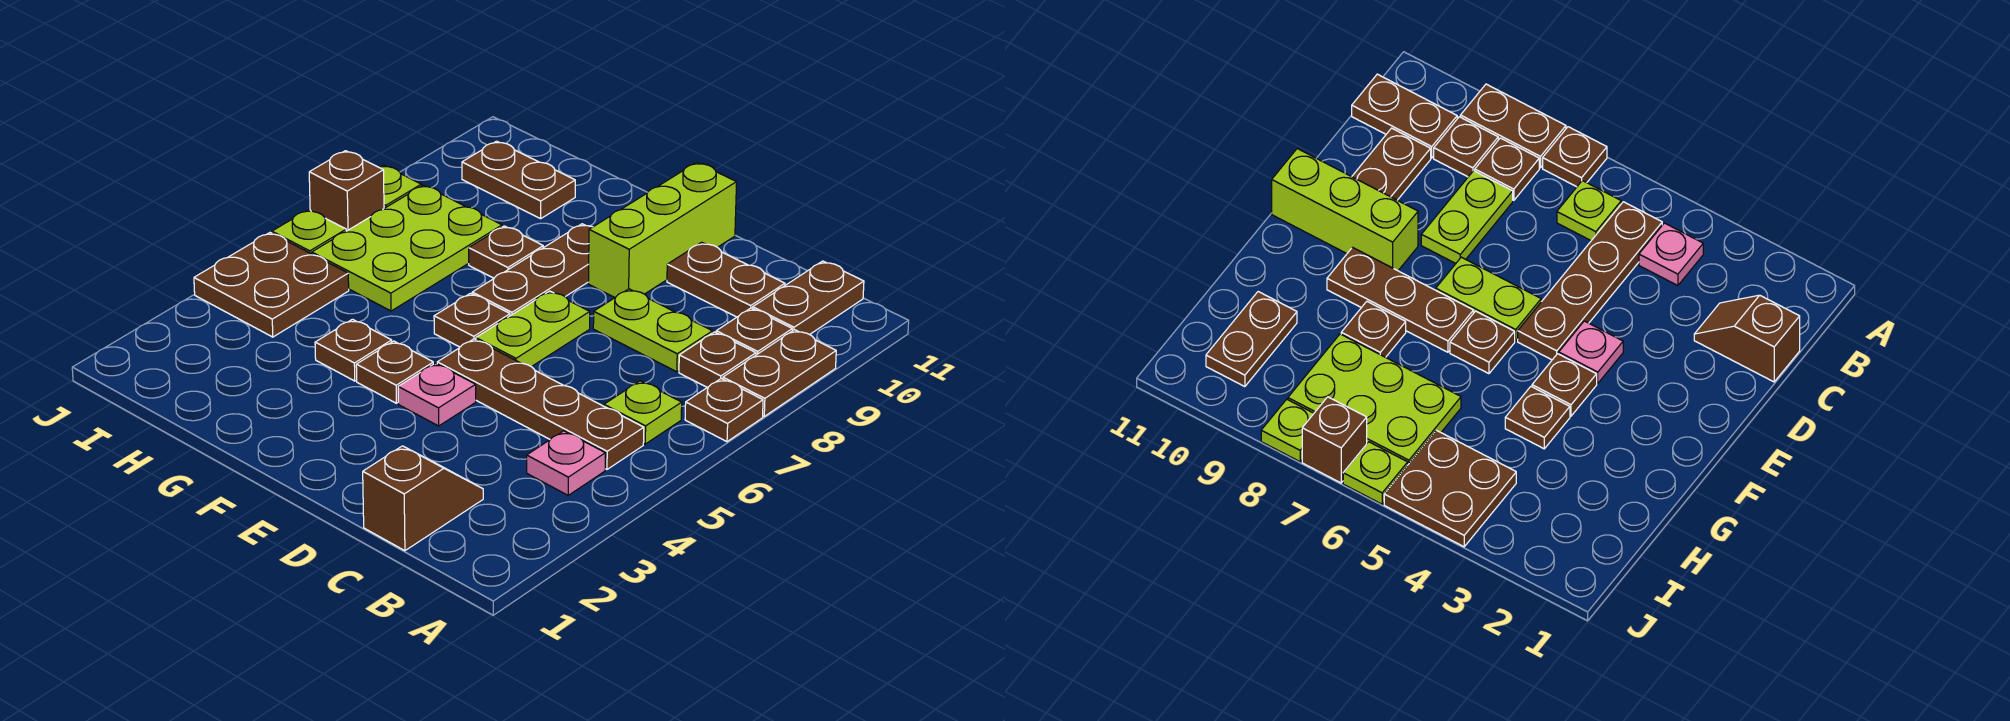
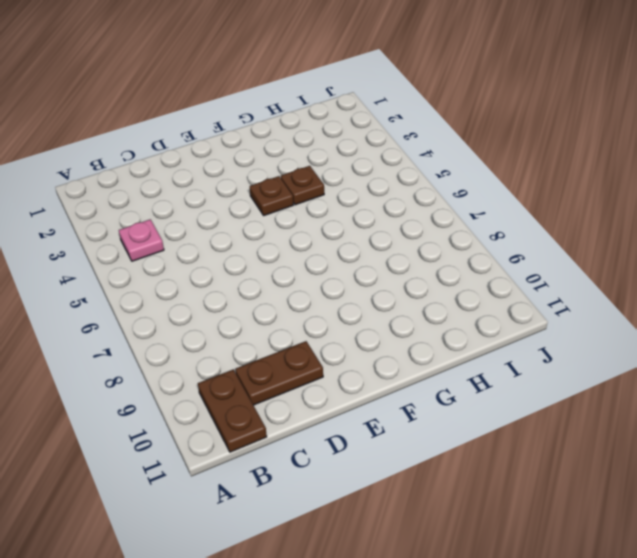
none -> brown plate A7 level 1
none -> brown plate A8:A9 level 1
none -> brown plate B5:E5 level 1

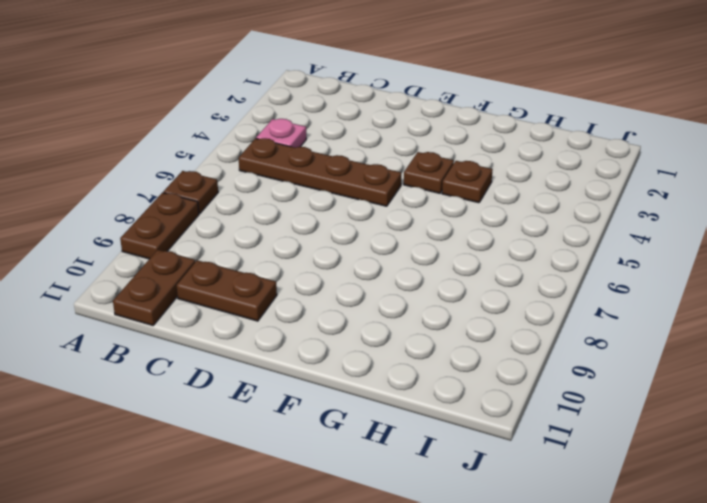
none -> lime plate B6 level 1
none -> brown plate B8 level 1
none -> brown plate B9 level 1

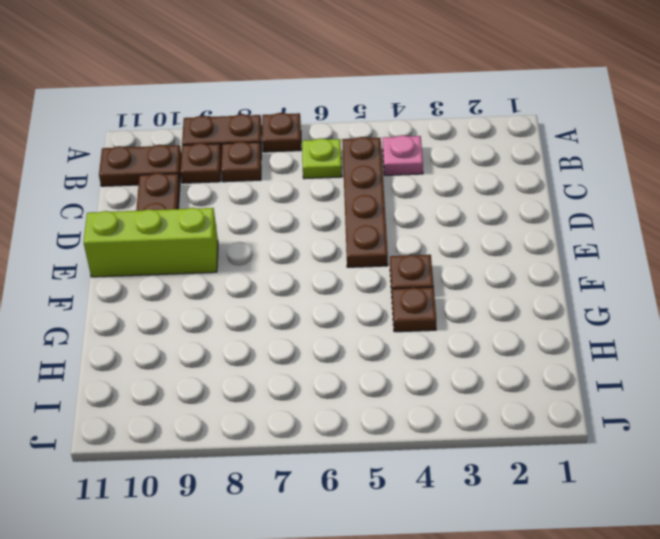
none -> brown slope C1:C2 level 1 top 1
none -> lime plate C8:D8 level 1
none -> pink plate E4 level 1

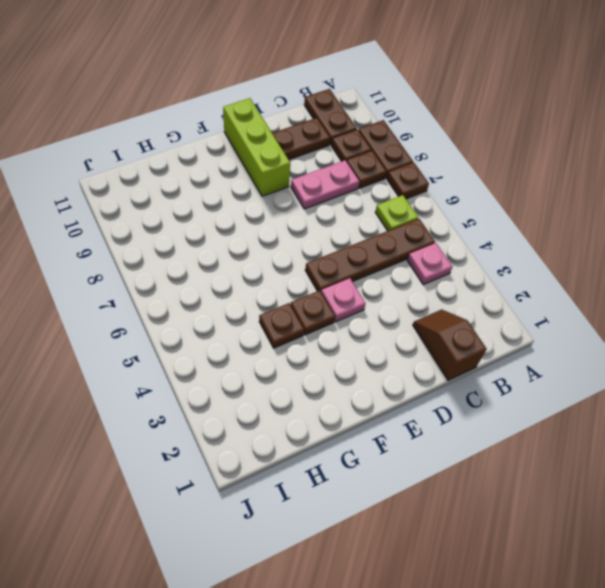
pink plate C8:D8 level 1 -> lime plate C8:D8 level 1
none -> lime plate E6:E7 level 1
none -> brown plate F6 level 1
none -> brown plate F7:F9 level 1

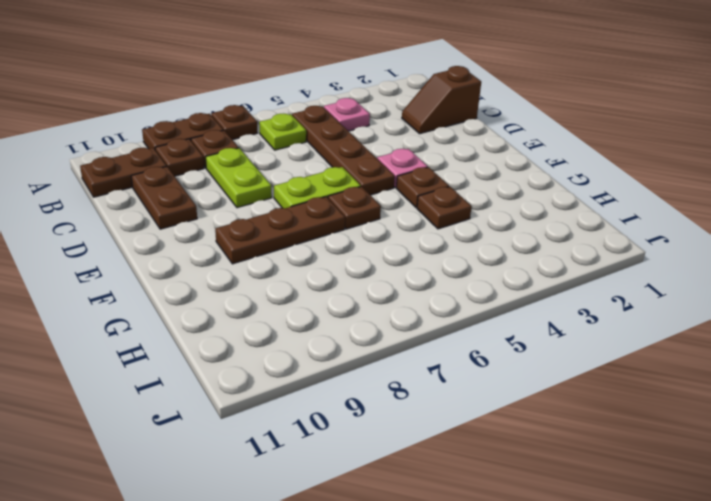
none -> lime brick E9:E11 level 1
none -> brown plate G8 level 1
none -> lime plate H6:I8 level 1

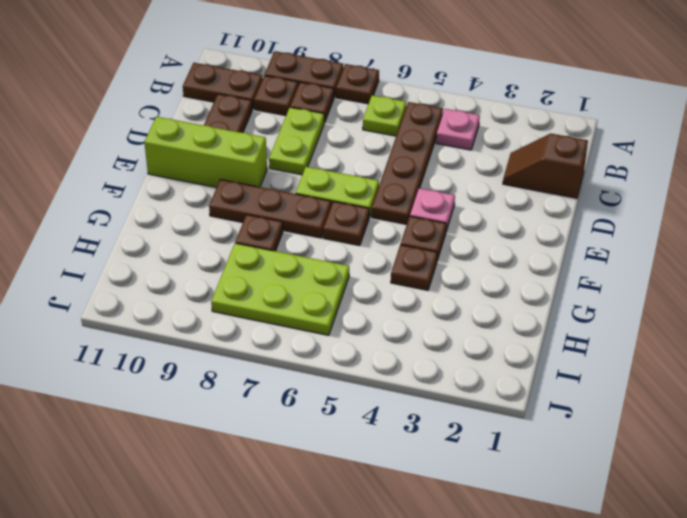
none -> brown plate H10:I10 level 1
none -> brown plate I4:J5 level 1
none -> lime plate J6 level 1

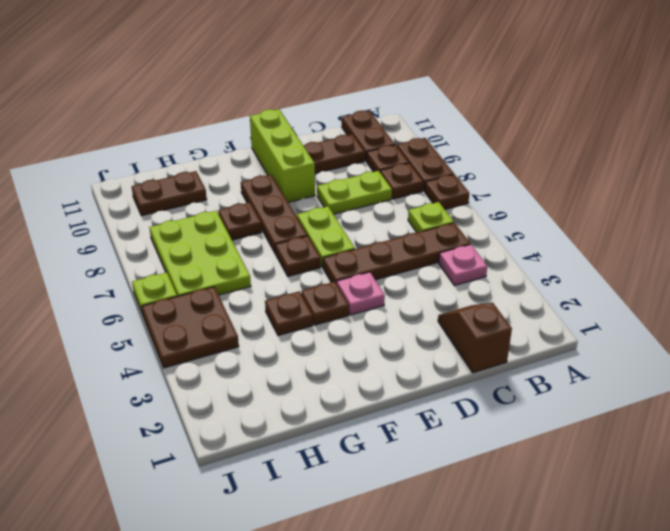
none -> brown brick J7 level 1
none -> lime plate J8 level 1

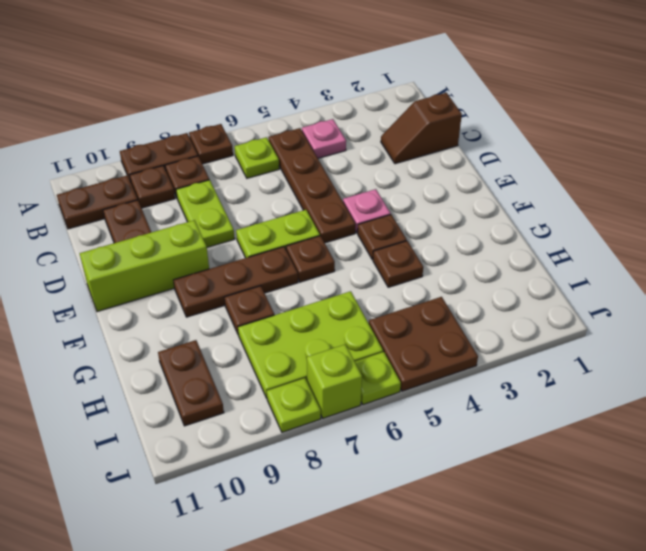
lime brick J7 level 1 -> brown brick J7 level 1

